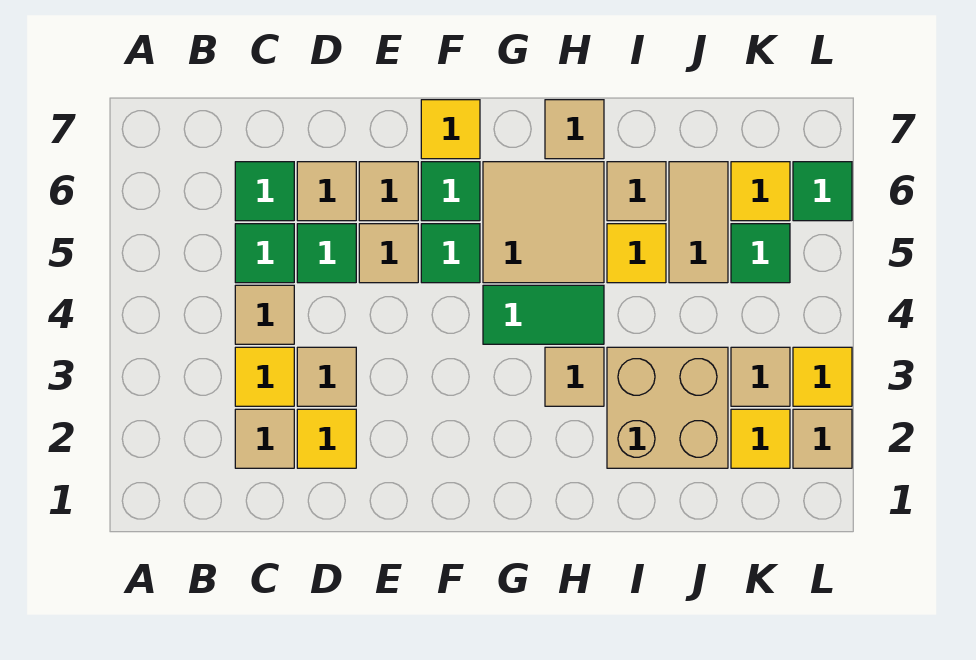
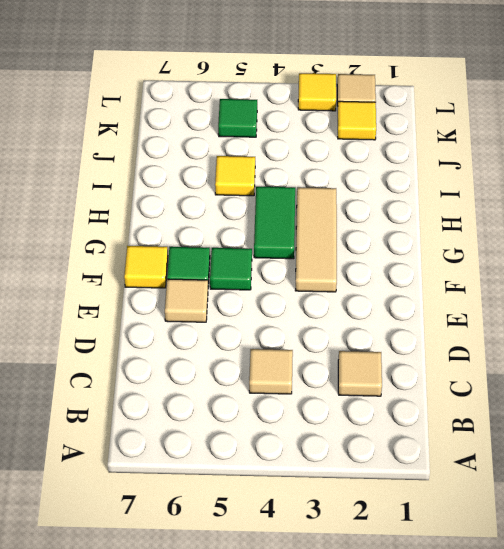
tan tile F3:H3 level 1 -> tan tile H3 level 1
none -> yellow tile C3 level 1
none -> green tile C5 level 1
none -> green tile C6 level 1

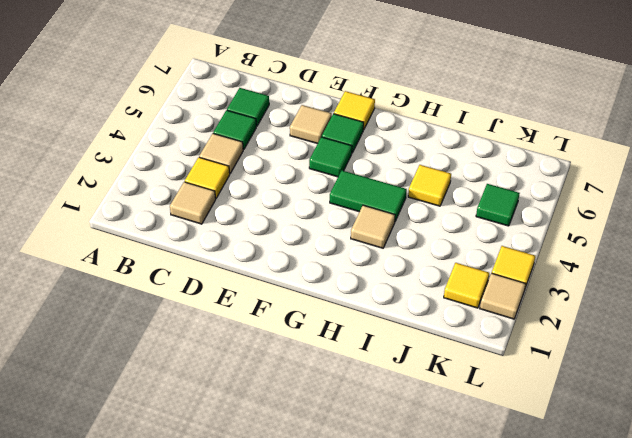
none -> yellow tile D2 level 1
none -> tan tile D3 level 1
none -> green tile D5 level 1

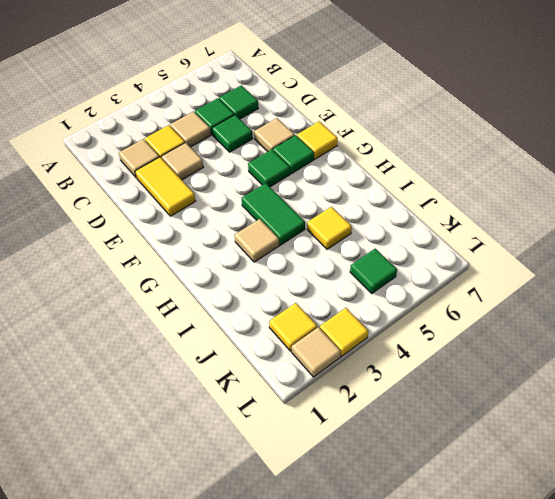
yellow tile D2:E2 level 1 -> yellow tile D2 level 1
none -> tan tile D6 level 1
none -> tan tile E5 level 1
none -> tan tile G5:H6 level 1

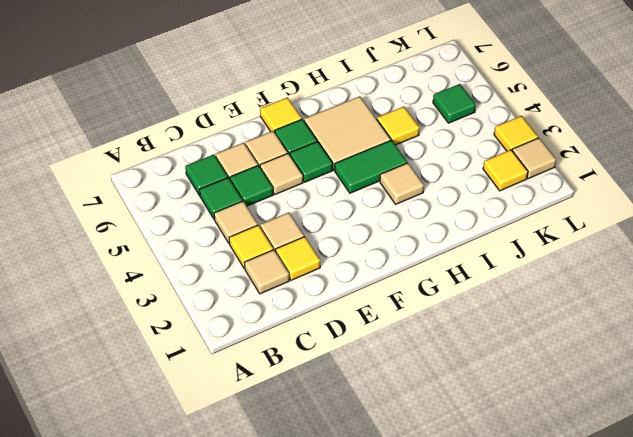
none -> tan tile H7 level 1
none -> tan brick I2:J3 level 1
none -> tan tile I6 level 1

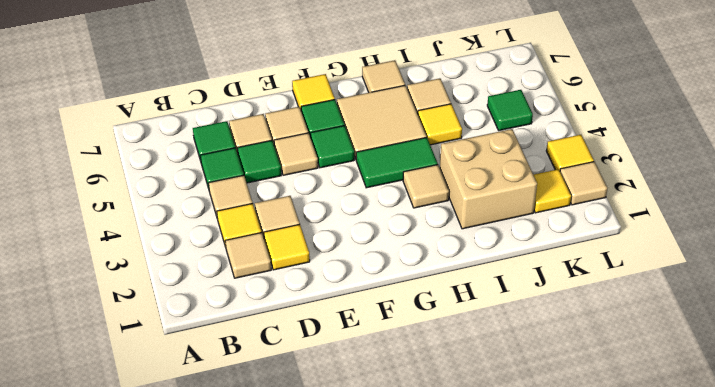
none -> tan tile J5:J6 level 1
none -> tan tile K3 level 1
none -> yellow tile K6 level 1

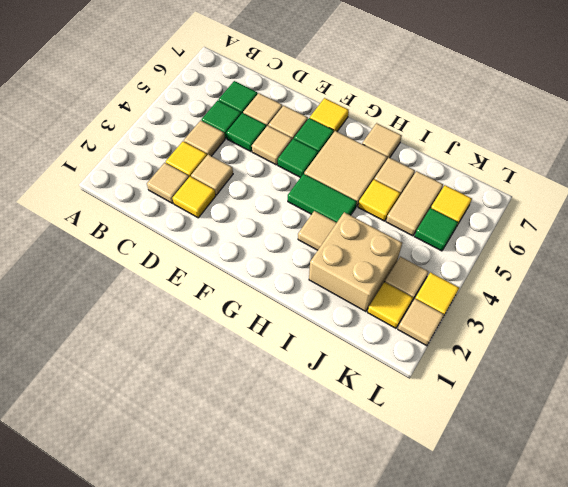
none -> green tile L6 level 1

